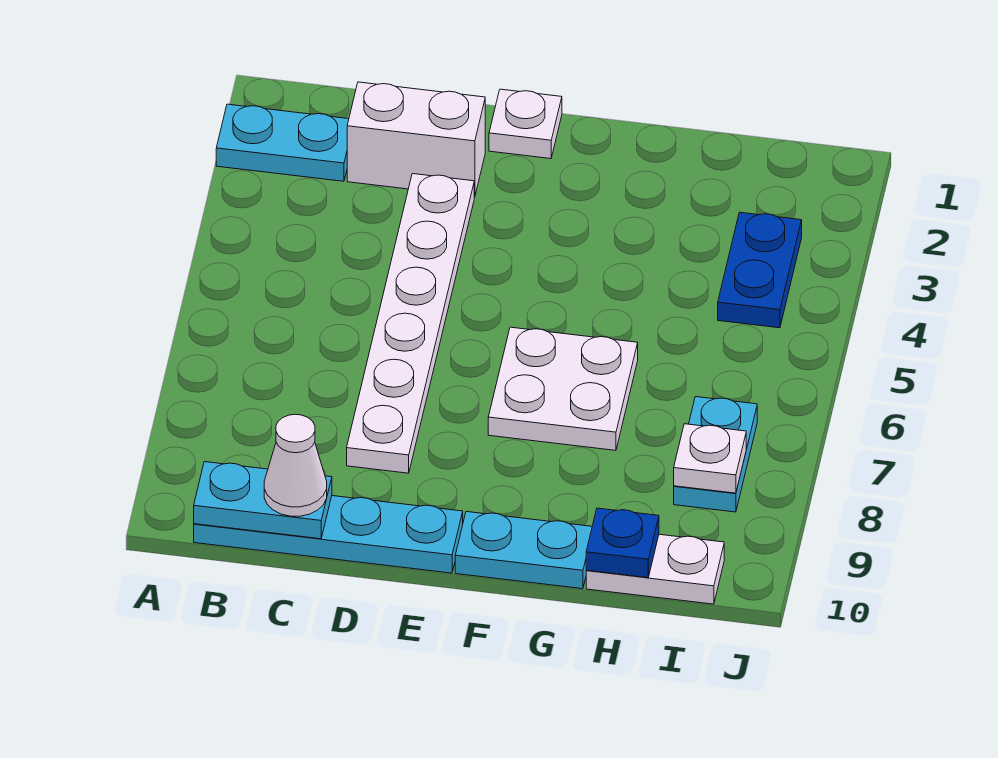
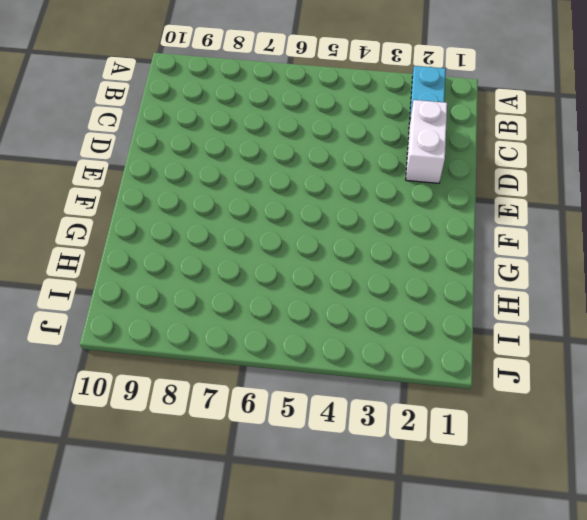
none -> cyan plate B10:E10 level 1
none -> white plate D3:D8 level 1
none -> white plate E1 level 1

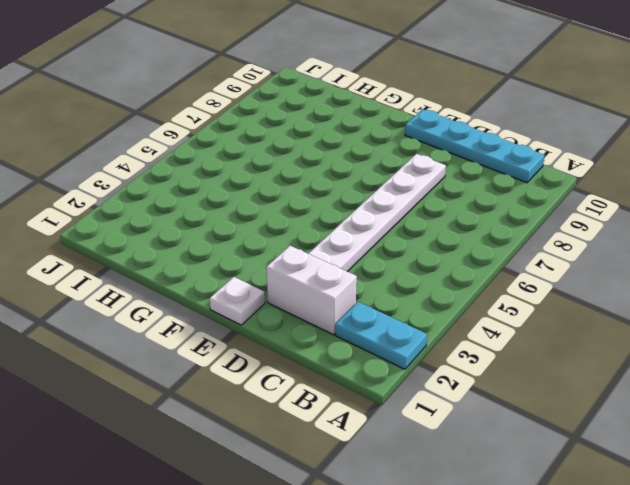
none -> white plate F6:G7 level 1
none -> cyan plate F10:G10 level 1
none -> white plate H10:I10 level 1

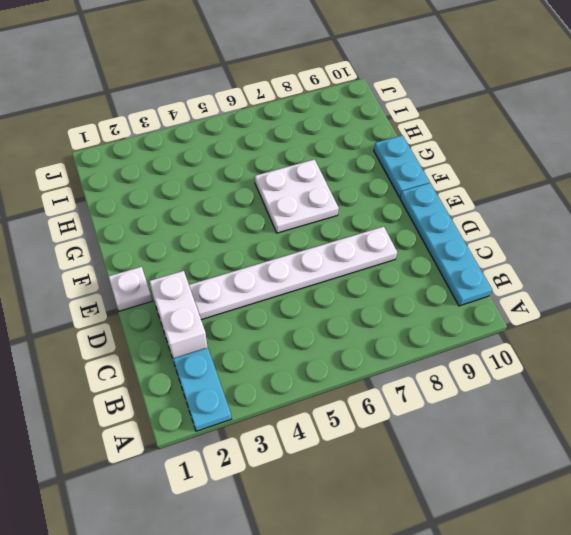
none -> white plate H10:I10 level 1
none -> blue plate I3:I4 level 1
none -> cyan plate I7:I8 level 1

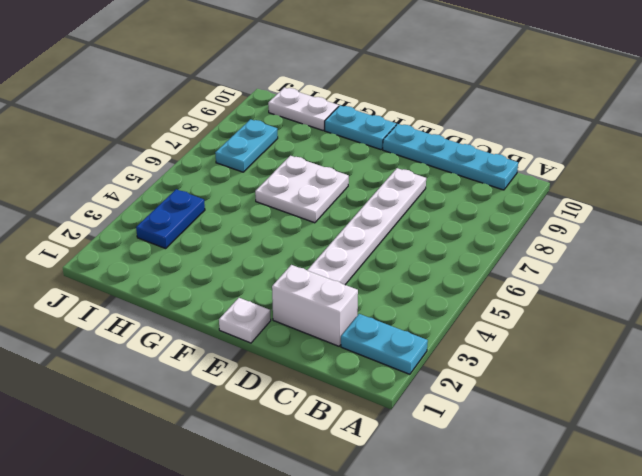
none -> cyan plate B10:C10 level 2
none -> blue plate H10 level 2
none -> white plate I8 level 2

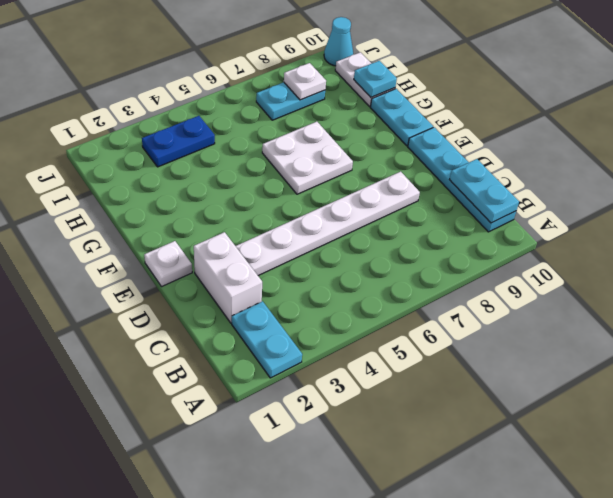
cyan plate H10 level 2 -> blue plate H10 level 2
cyan cone J10 level 1 -> none
none -> white cone C10 level 3

